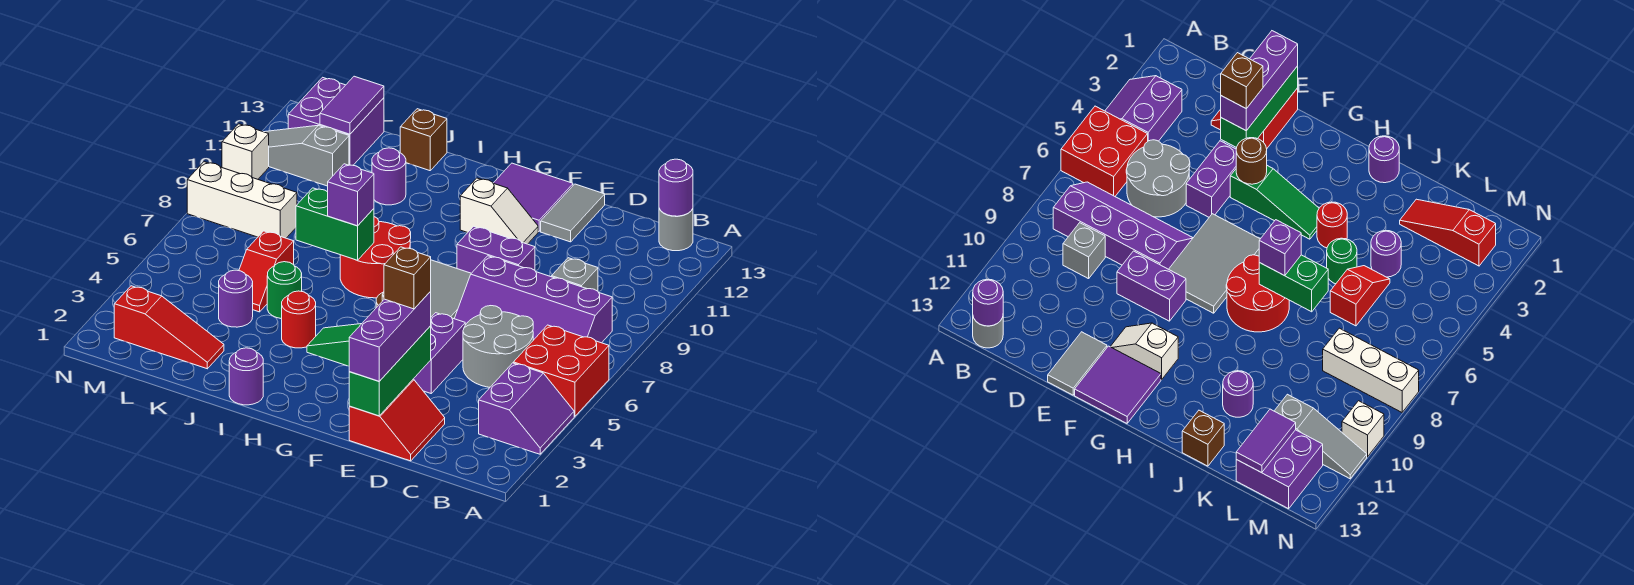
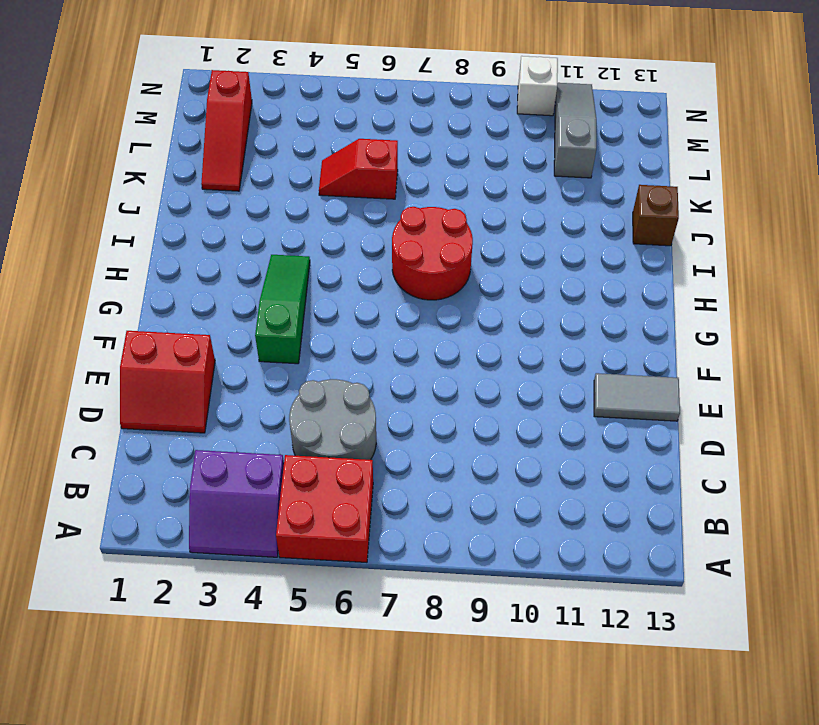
none -> purple slope B7:E8 level 1 top 8
none -> grey round brick B13 level 1
none -> grey brick C9 level 1
none -> purple brick E4:E5 level 1

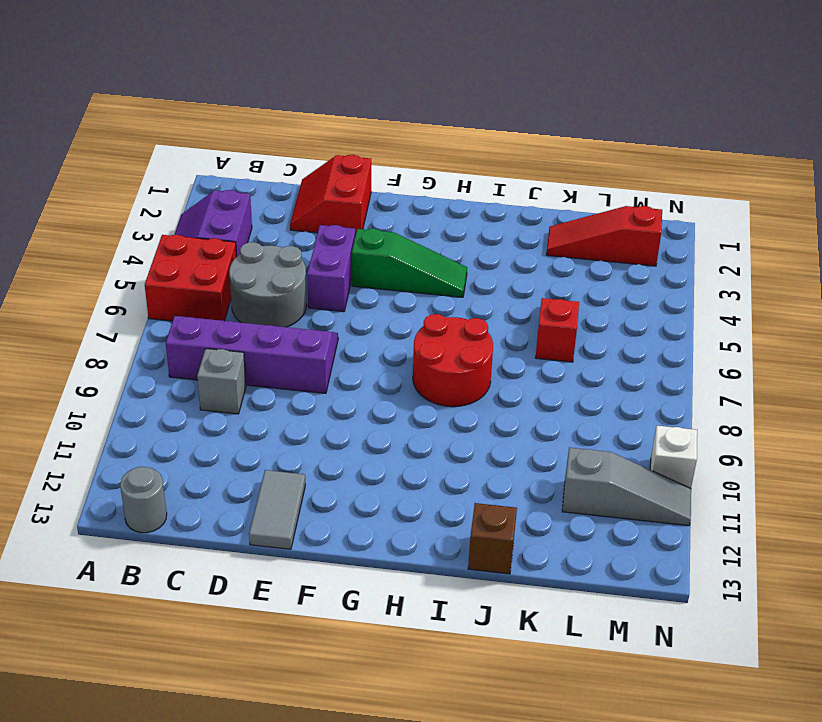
none -> purple brick E9:F9 level 1
none -> grey tile F6:G8 level 1
none -> white slope F11:G11 level 1 top G
none -> purple tile F12:G13 level 1

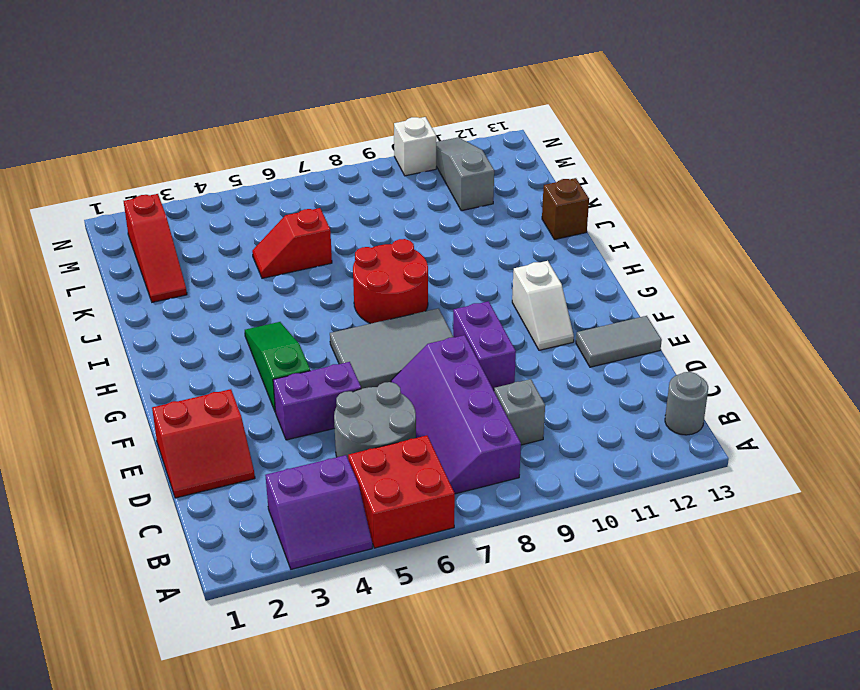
none -> purple tile F12:G13 level 1
none -> purple round brick I1 level 1
none -> red round brick I4 level 1
none -> green round brick J5 level 1

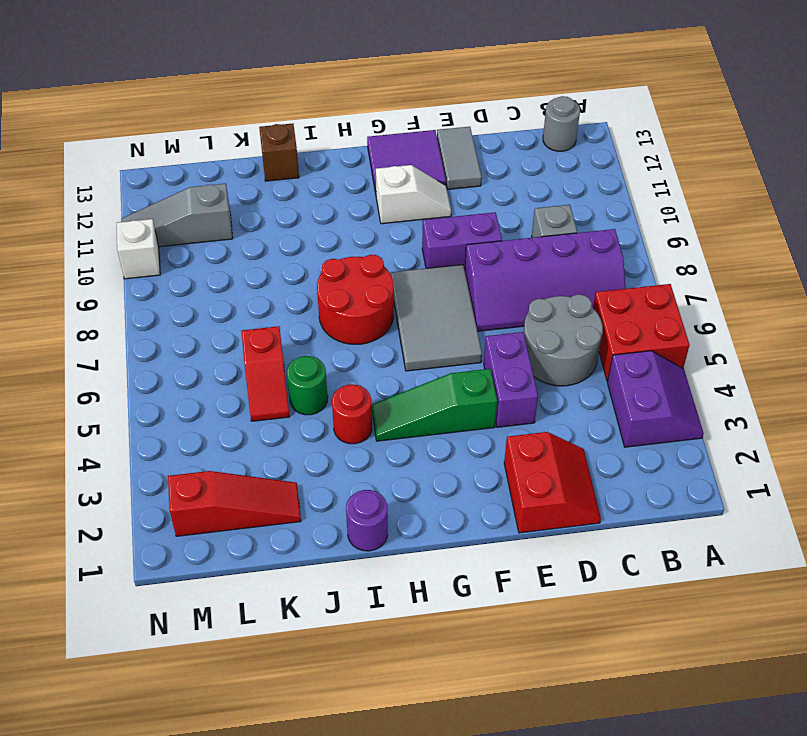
none -> purple round brick J11 level 1
none -> purple round brick K4 level 1
none -> white brick L8:N8 level 1
none -> purple brick L12:M13 level 1

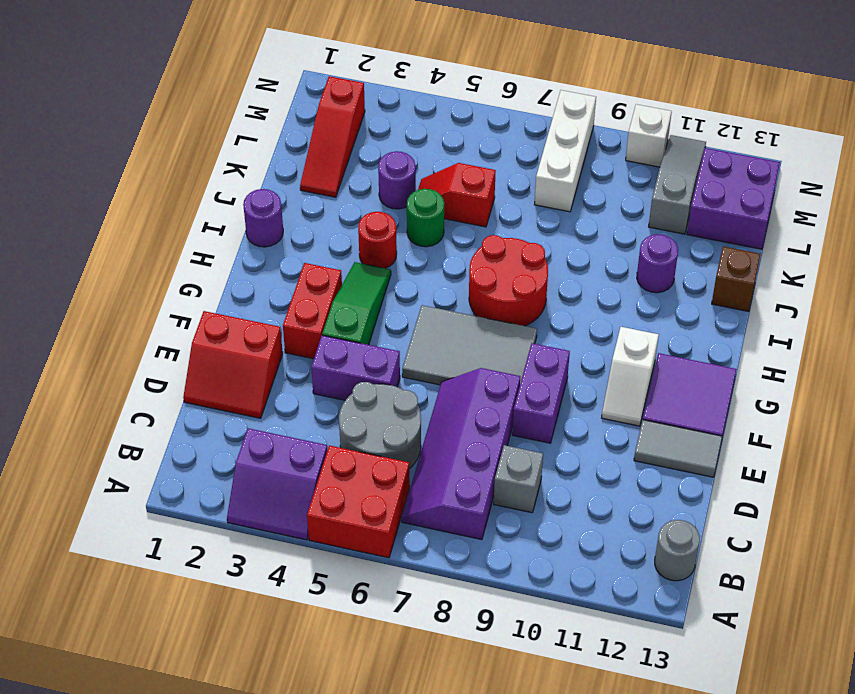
red brick F3:G3 level 1 -> none
none -> purple round brick B13 level 2
none -> green brick E1:E3 level 2
none -> brown round brick F4 level 2
none -> green brick I7:J7 level 2

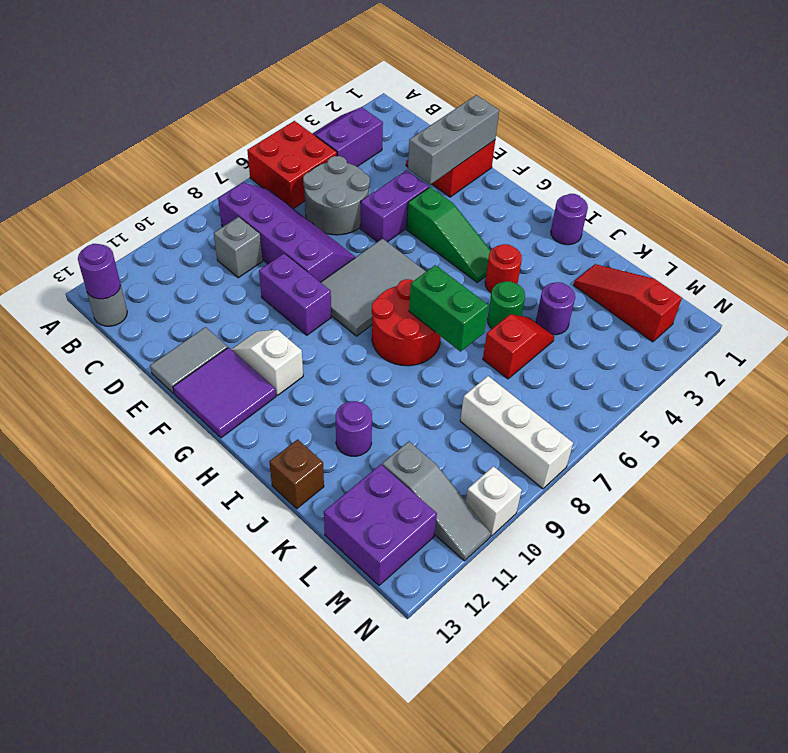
grey brick E1:E3 level 2 -> green brick E1:E3 level 2
none -> brown round brick F4 level 2
none -> purple tile L12:L13 level 2
none -> purple brick E1:E3 level 3
none -> purple brick I7 level 3

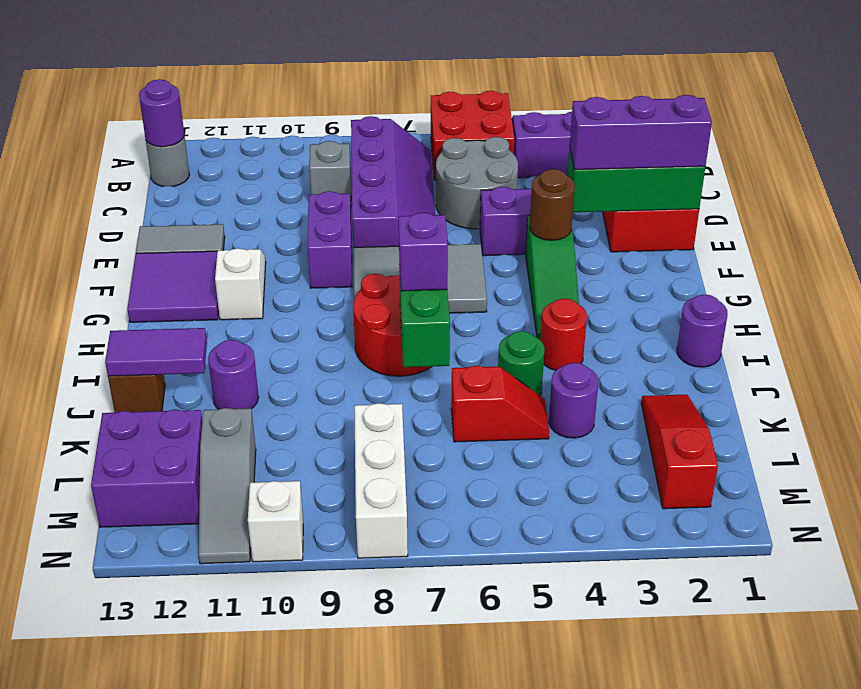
purple tile J12:J13 level 2 -> purple tile L12:L13 level 2
none -> brown brick E3 level 4

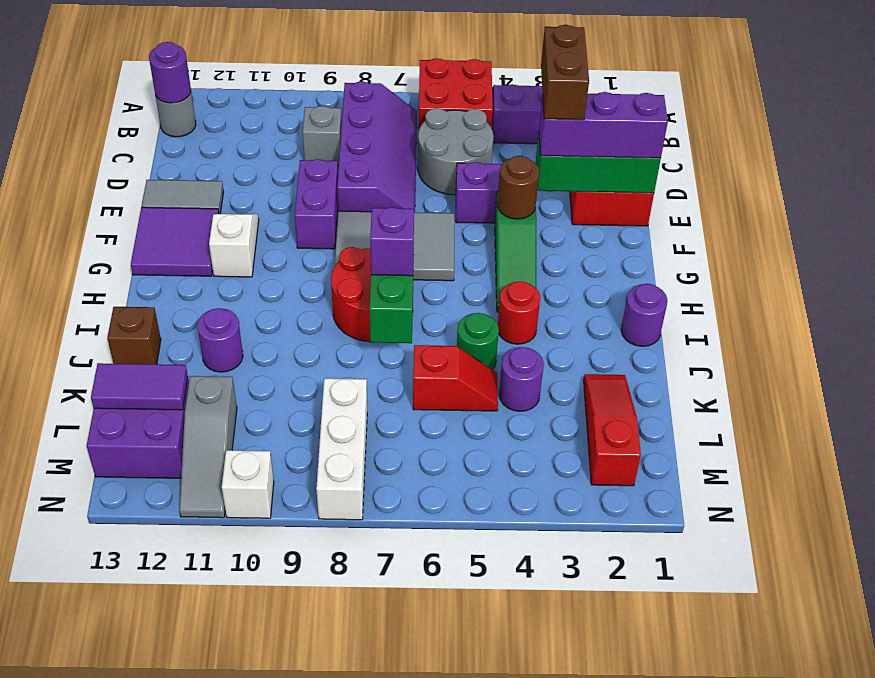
brown brick D3:E3 level 4 -> brown brick E3 level 4

